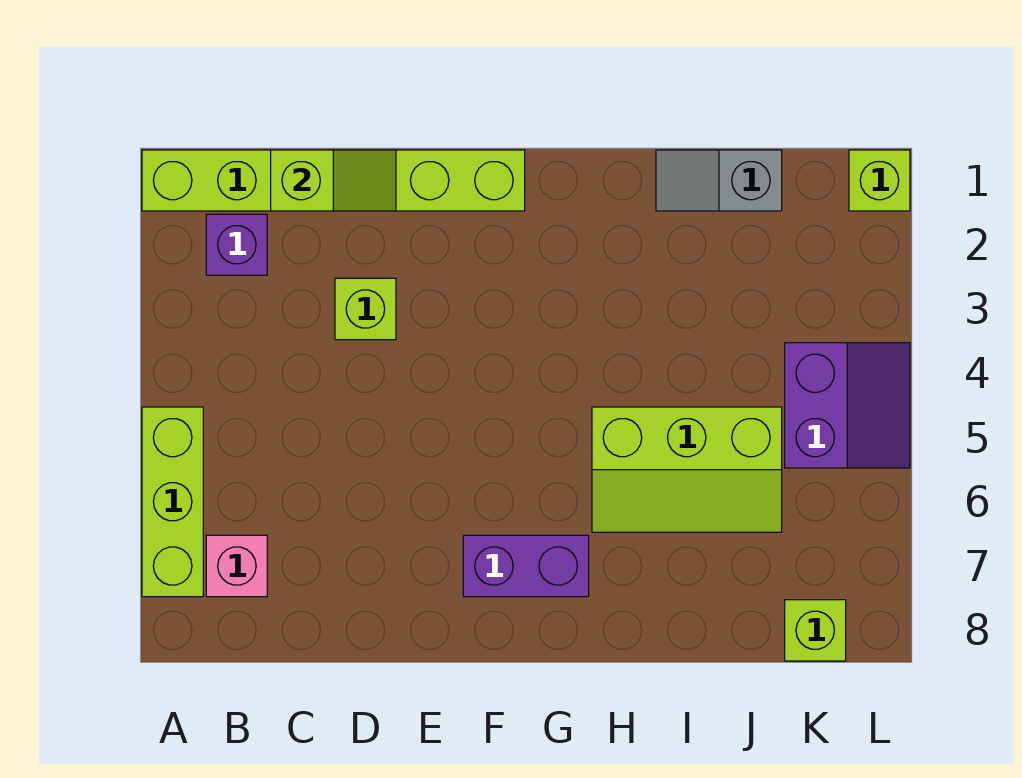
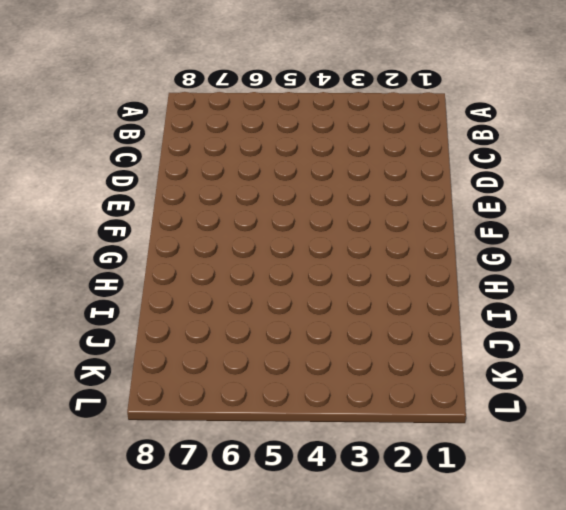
none -> lime brick A1:F1 level 1
none -> lime brick A5:A7 level 1
none -> purple brick B2 level 1

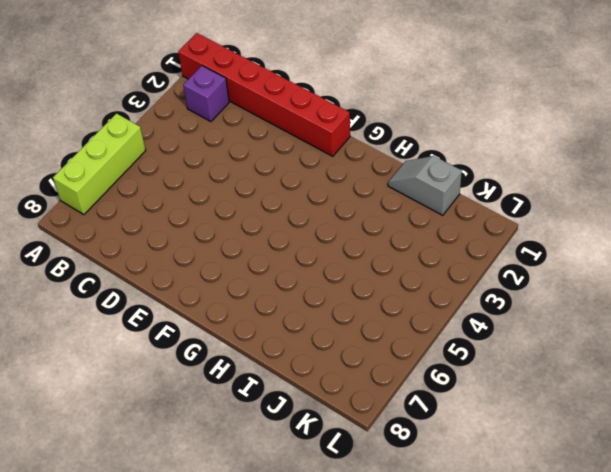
red brick A1:F1 level 1 -> lime brick A1:F1 level 1
none -> pink brick B7 level 1
none -> lime brick D3 level 1
none -> purple brick F7:G7 level 1

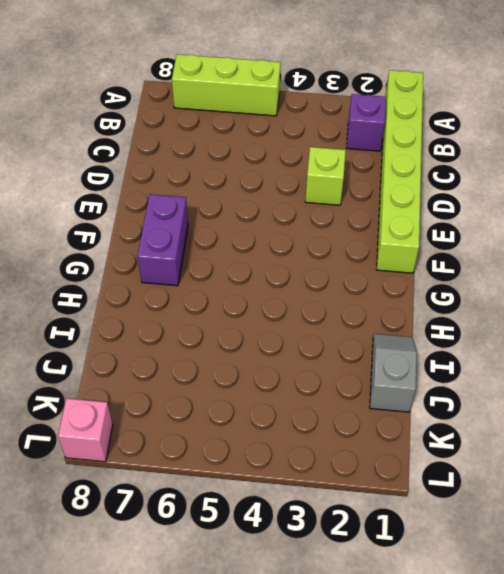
pink brick L8 level 1 -> pink brick B7 level 1
none -> lime slope H5:J6 level 1 top 5
none -> purple slope K4:L5 level 1 top K
none -> lime brick K8 level 1

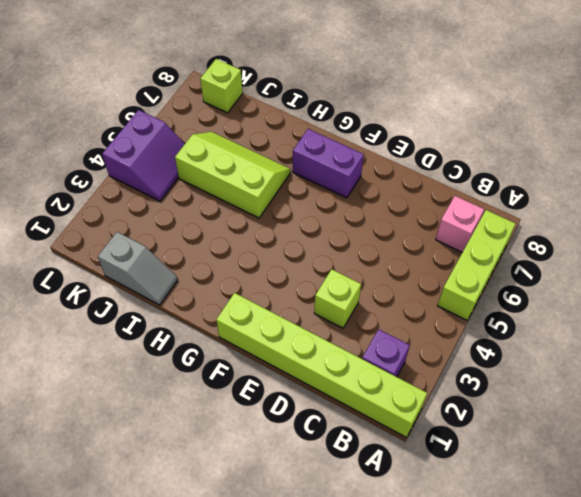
purple slope K4:L5 level 1 top L -> purple slope K4:L5 level 1 top K
none -> lime brick L1 level 1
none -> lime slope C1:D1 level 2 top C

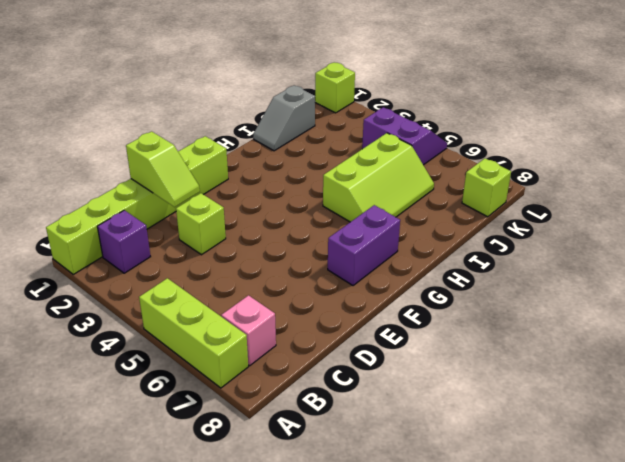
lime slope D1:D2 level 2 top 1 -> lime slope C1:D1 level 2 top C

